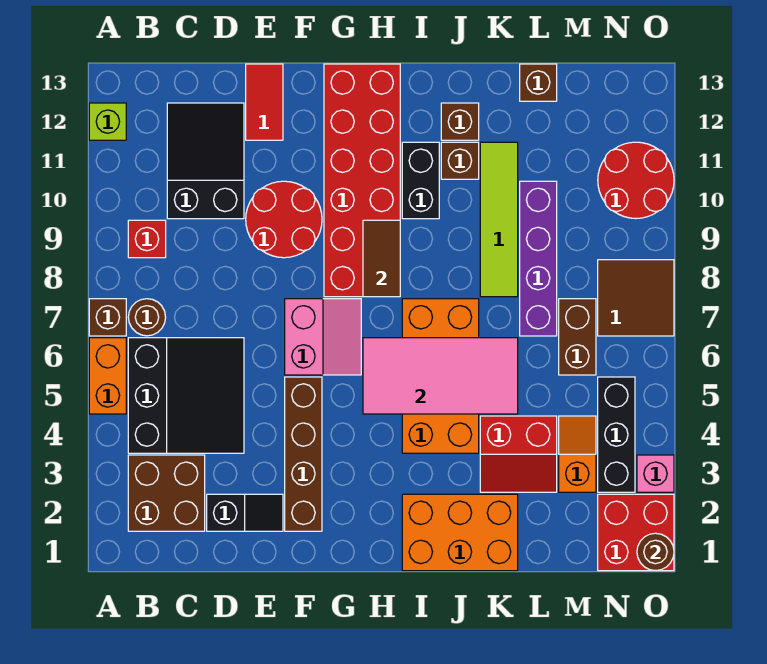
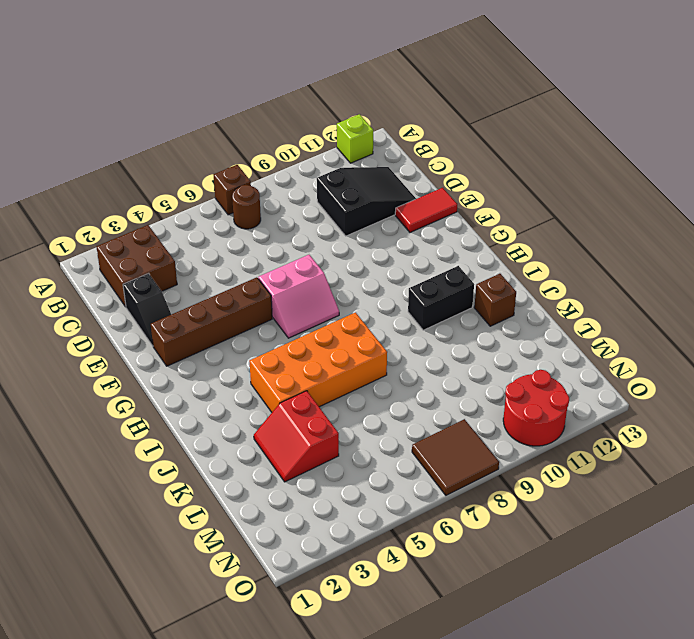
none -> orange brick A5:A6 level 1
none -> black slope B4:D6 level 1 top B
none -> red brick B9 level 1
none -> red round brick E9:F10 level 1

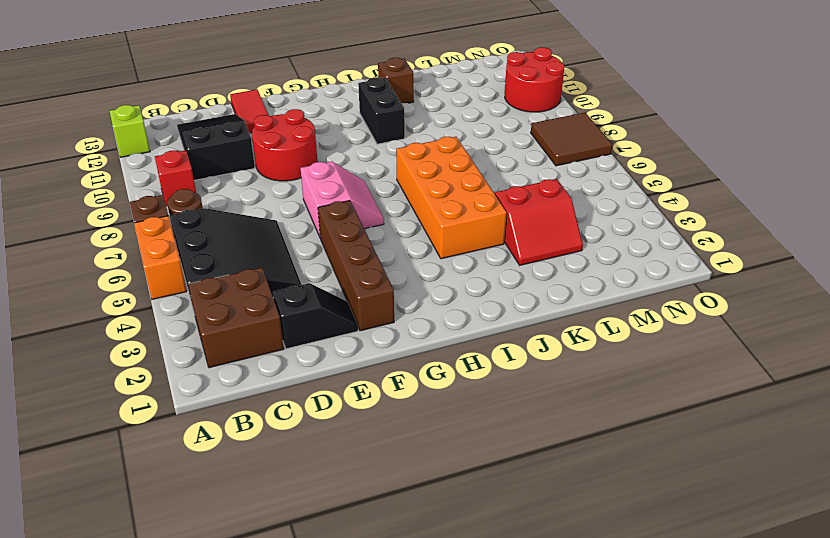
none -> red brick G8:H13 level 1
none -> orange brick I1:K2 level 1
none -> brown brick J11 level 1
none -> lime tile K8:K11 level 1

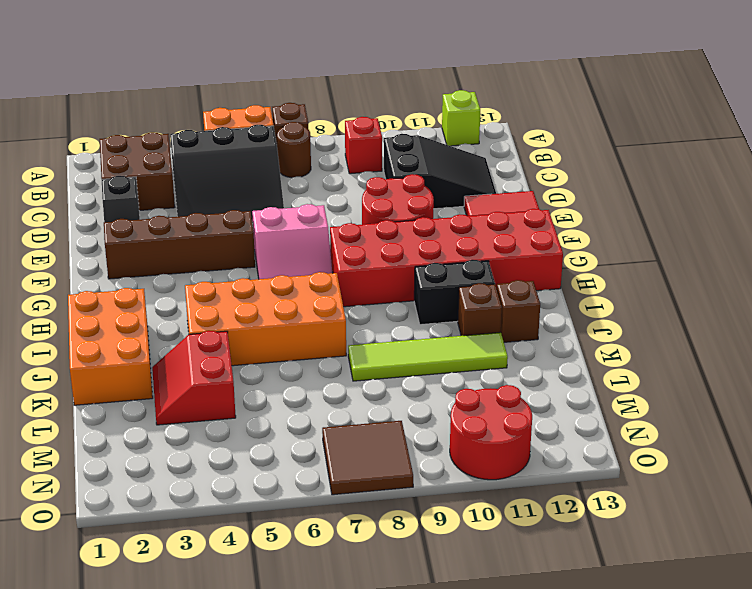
none -> purple brick L7:L10 level 1
none -> brown brick L13 level 1
none -> orange slope M3:M4 level 1 top 3
none -> brown brick M6:M7 level 1

